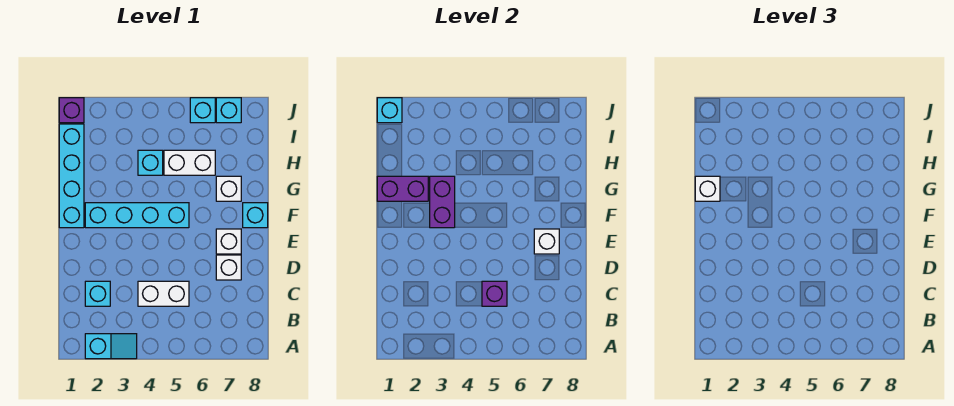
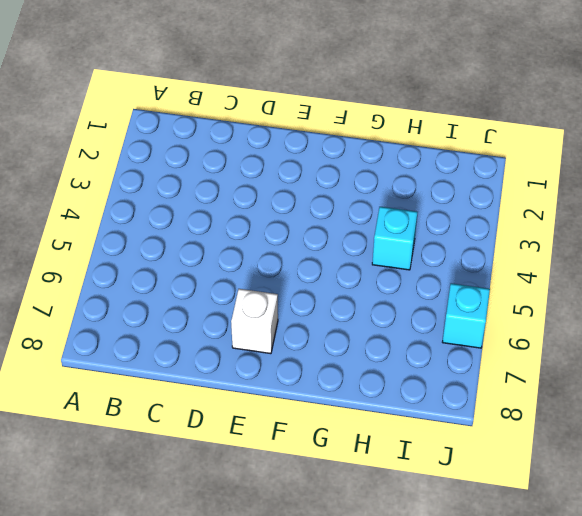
none -> cyan slope A2:A3 level 1 top 2
none -> cyan brick C2 level 1
none -> white brick C4:C5 level 1

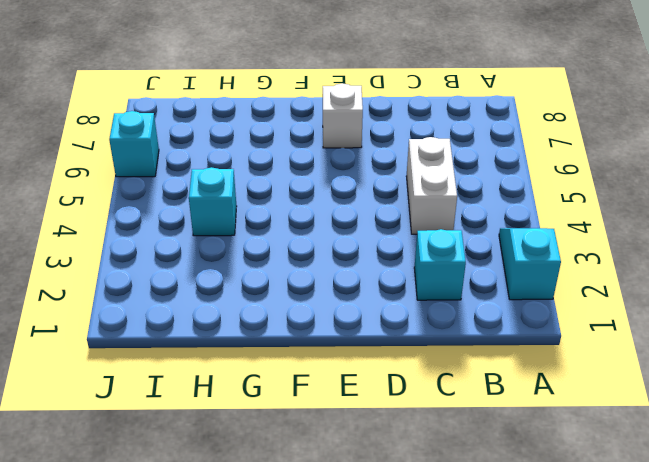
none -> white brick D7 level 1
none -> cyan brick F1:I1 level 1
none -> cyan brick F2:F5 level 1

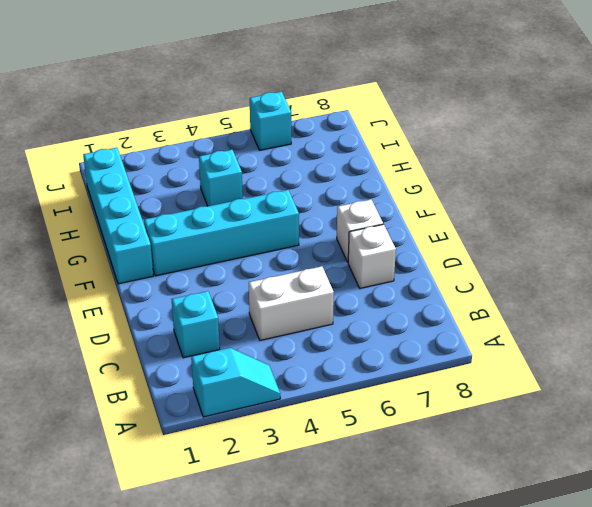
none -> cyan brick F8 level 1
none -> white brick G7 level 1
none -> white brick H5:H6 level 1

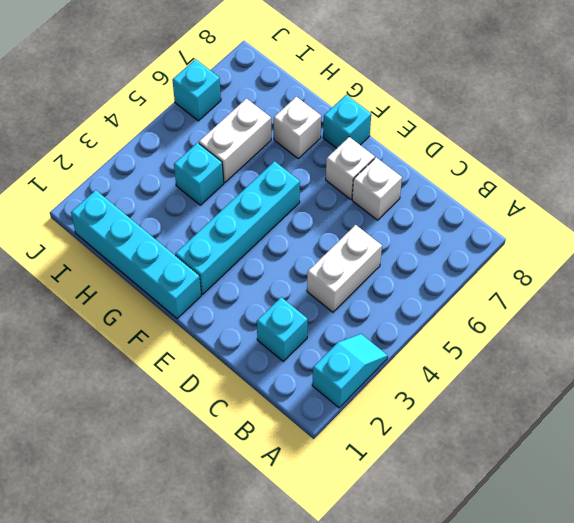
none -> purple brick J1 level 1
none -> cyan brick J7 level 1
none -> purple brick C5 level 2

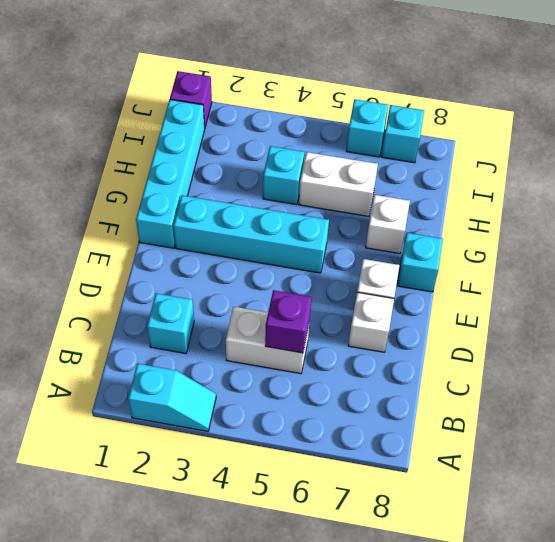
none -> white brick E7 level 2
none -> purple brick F3:G3 level 2
none -> purple brick G1:G2 level 2

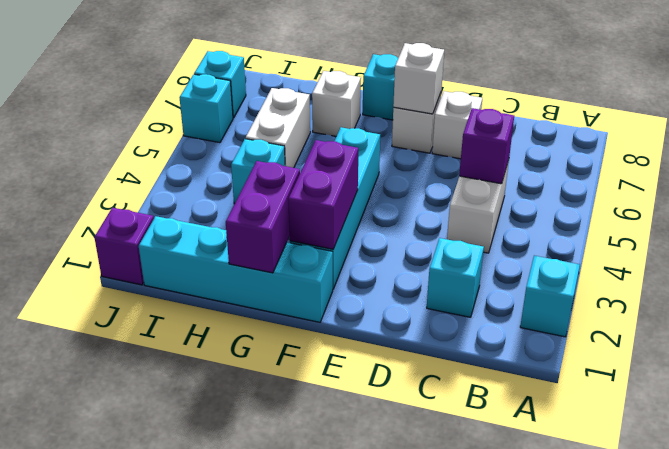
purple brick F2:F3 level 2 -> purple brick F3:G3 level 2
none -> cyan brick J1 level 2
none -> white brick G1 level 3

